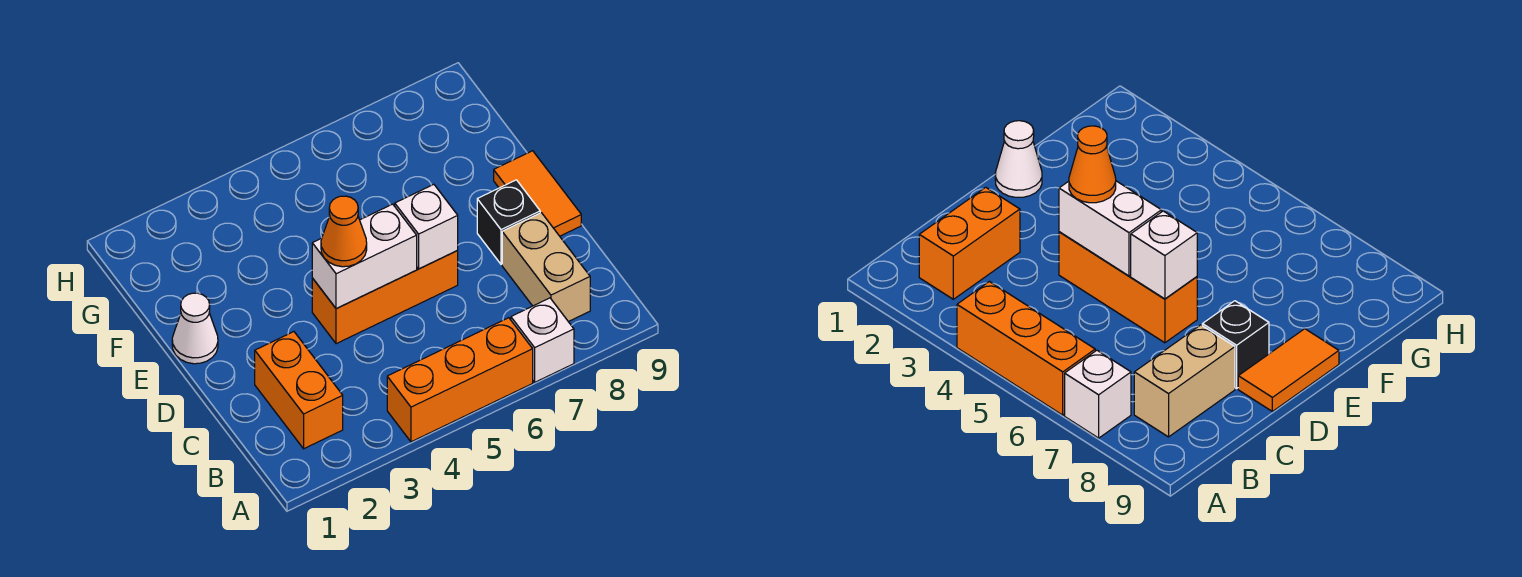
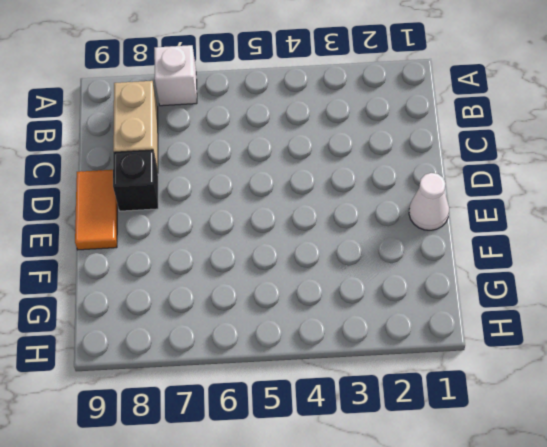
none -> orange brick A4:A6 level 1
none -> orange brick B2:C2 level 1

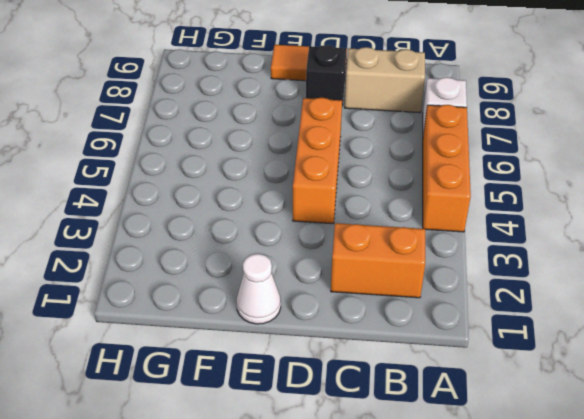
none -> white brick D4:D5 level 2
none -> white brick D6 level 2

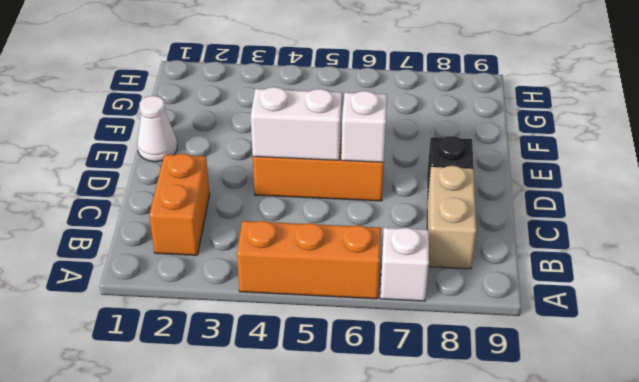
none -> orange tile D9:E9 level 1
none -> orange cone D4 level 3

